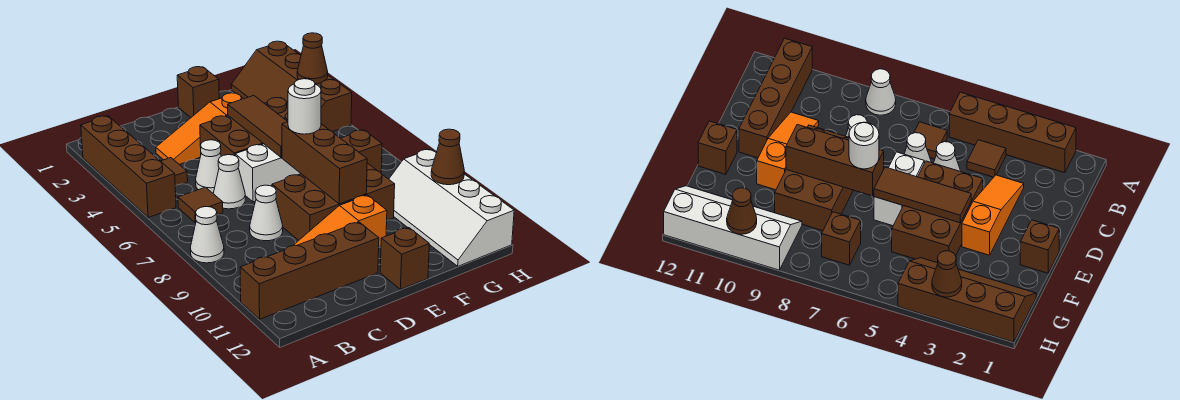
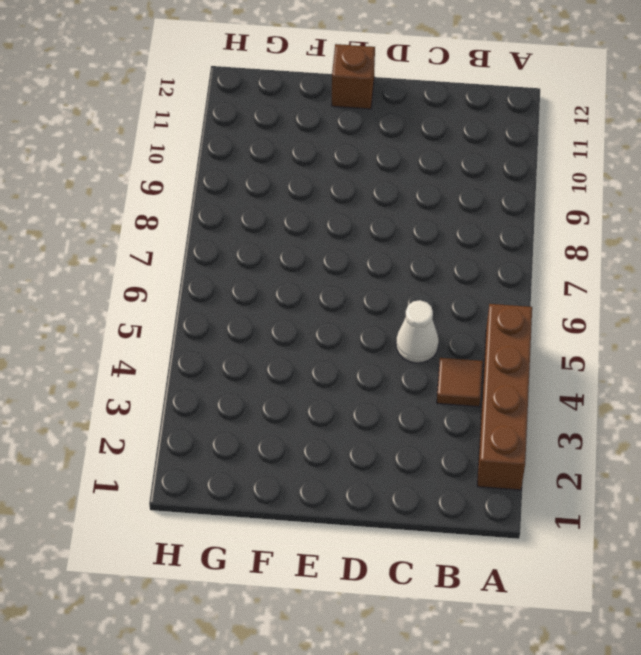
none -> white cone A8 level 1
none -> brown brick A11:D11 level 1
none -> brown tile B6 level 1

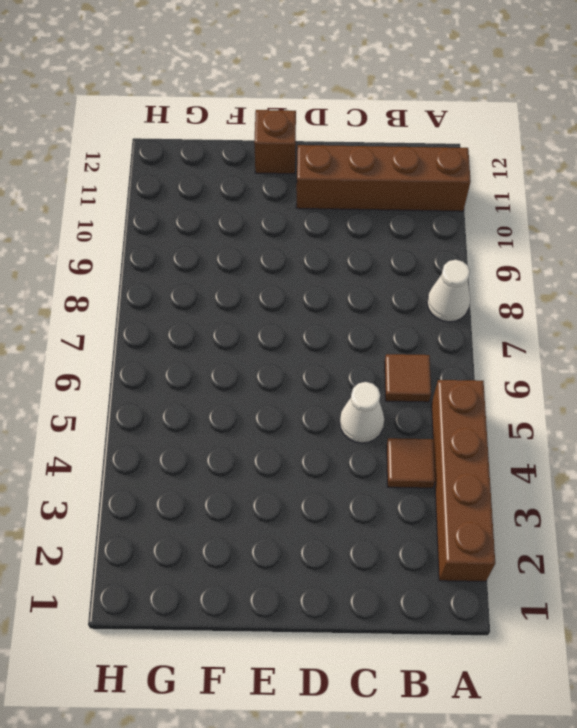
none -> orange slope C3:E3 level 1 top E
none -> white cone C6 level 1
none -> white cone C8 level 1

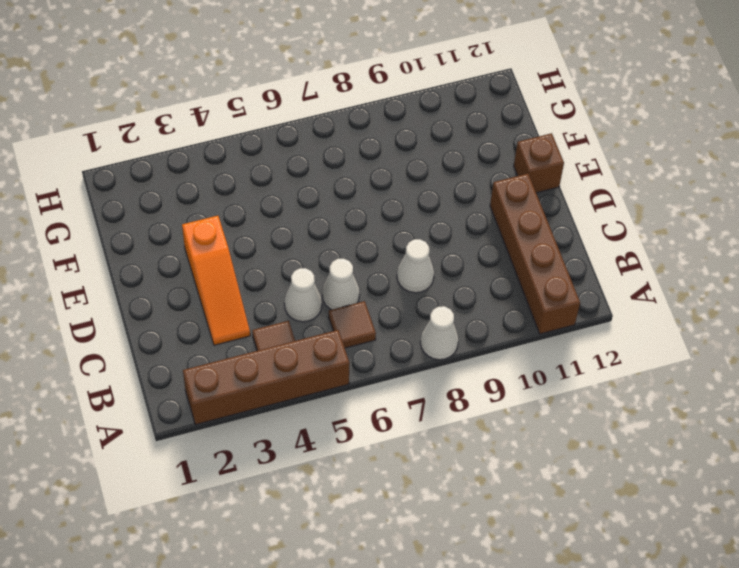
none -> orange slope C10:E10 level 1 top E
none -> brown brick D4:F5 level 1
none -> white brick D6:E6 level 1

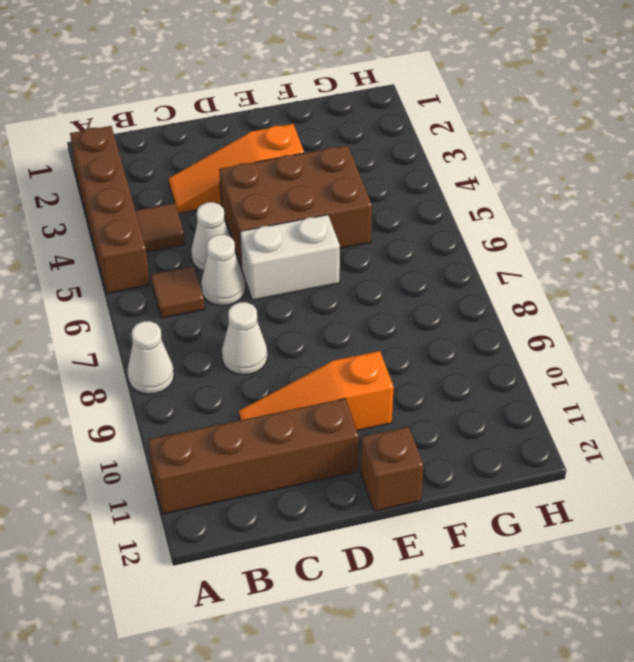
none -> brown brick D8:F9 level 1
none -> brown brick E1 level 1
none -> brown slope G1:H4 level 1 top H

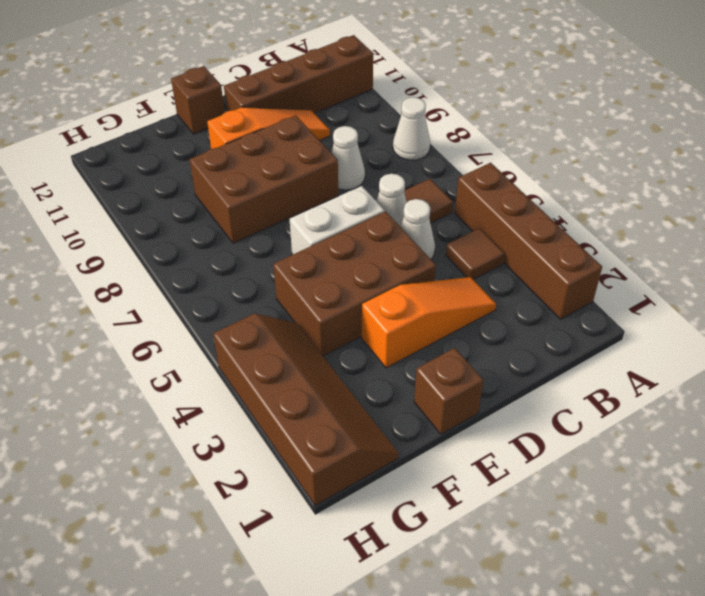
none -> brown brick G7 level 1
none -> white slope G9:H12 level 1 top H
none -> brown tile E4:E6 level 2

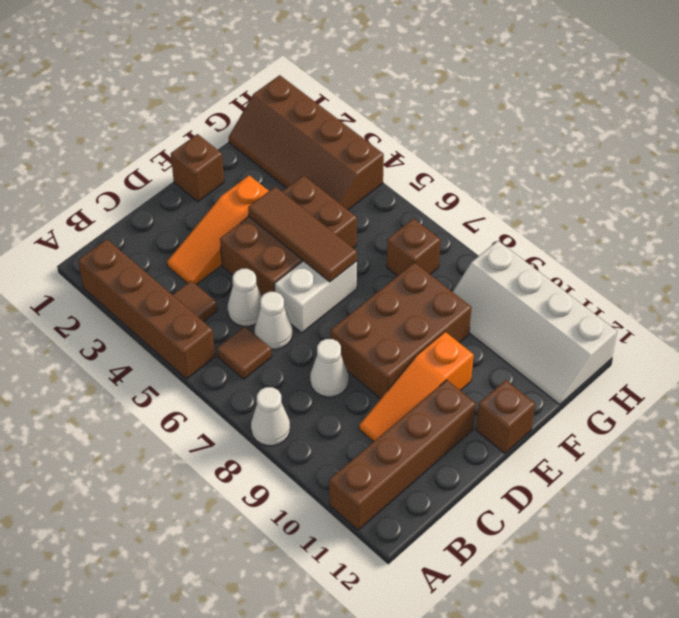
none -> brown brick E7:E9 level 2
none -> brown cone H3 level 2
none -> brown cone H10 level 2

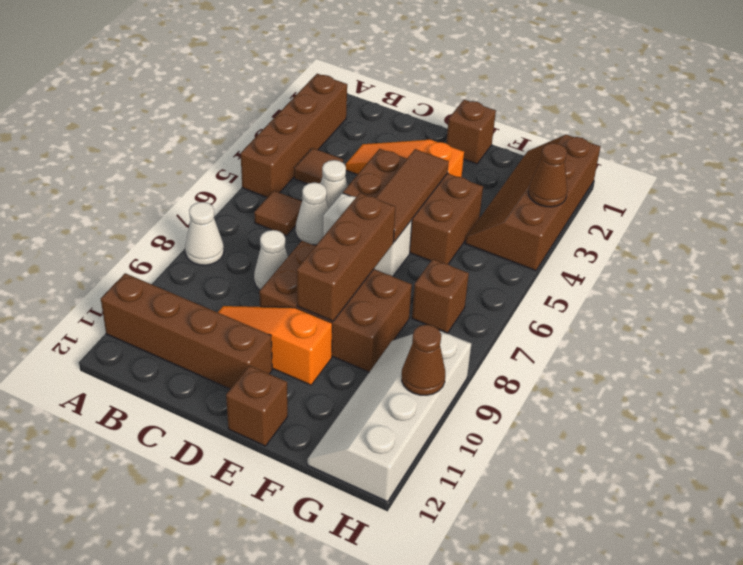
none -> white round brick E7 level 3

